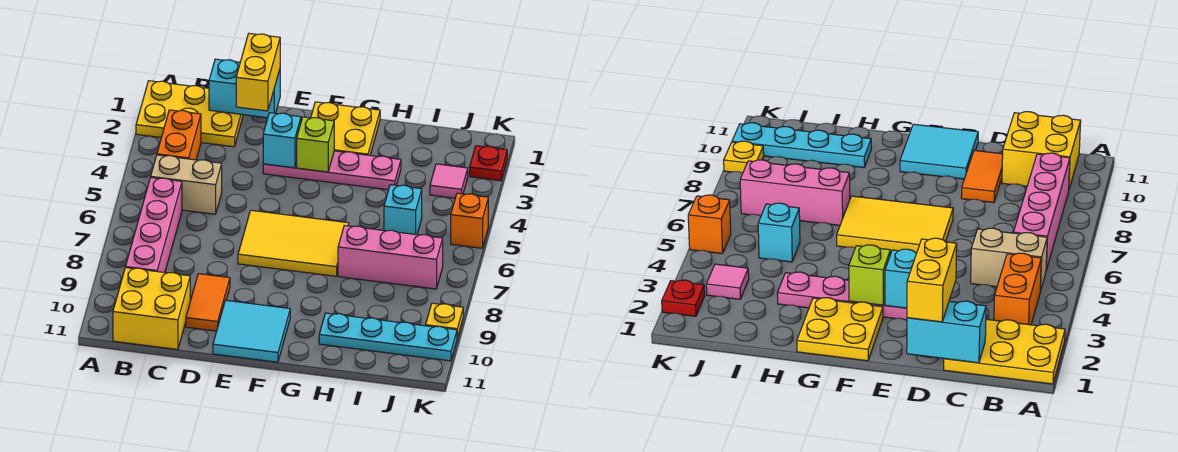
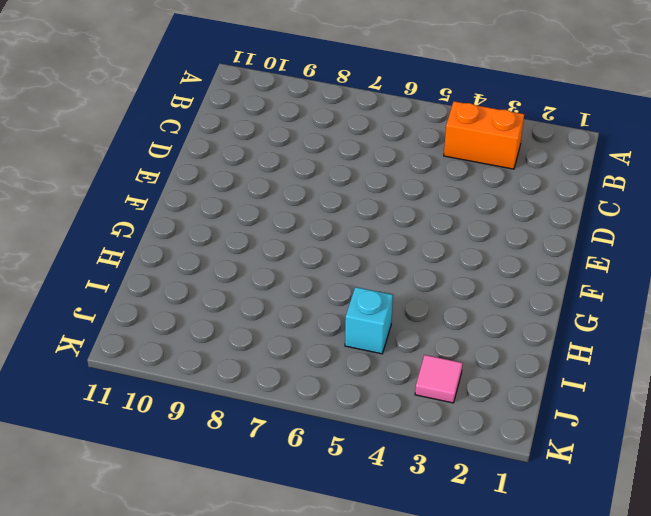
none -> yellow plate A1:C2 level 1
none -> tan brick B5:C5 level 1
none -> pink brick B6:B9 level 1

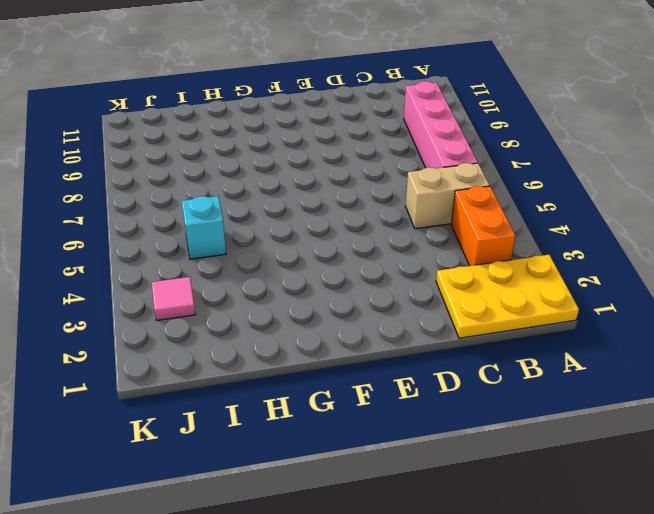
none -> yellow brick B10:C11 level 1
none -> orange tile D9:D10 level 1
none -> pink plate E3:H3 level 1

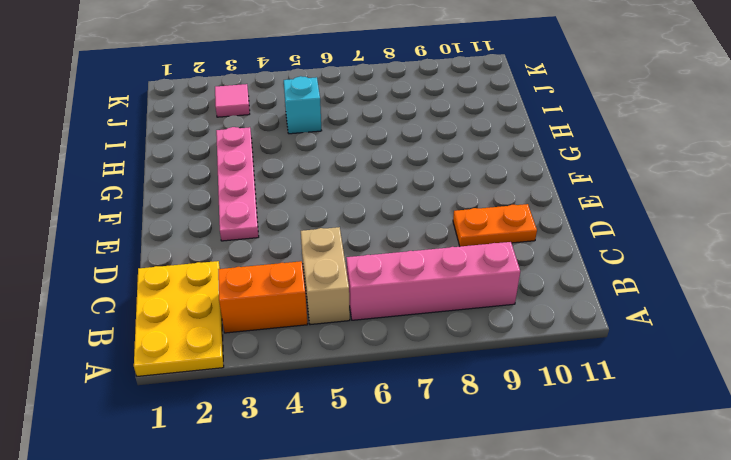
orange plate D9:D10 level 1 -> orange tile D9:D10 level 1
none -> yellow brick B10:C11 level 1
none -> yellow tile E6:G7 level 1
none -> cyan tile E10:F11 level 1

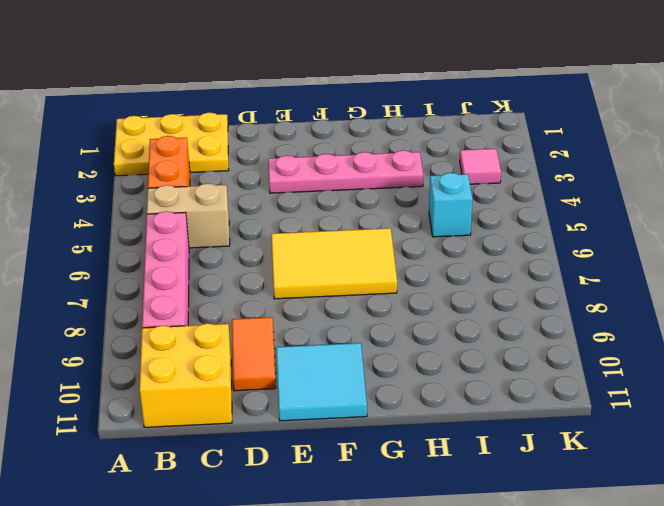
none -> yellow plate F1:G2 level 1
none -> pink brick H7:J7 level 1
none -> cyan plate H10:K10 level 1

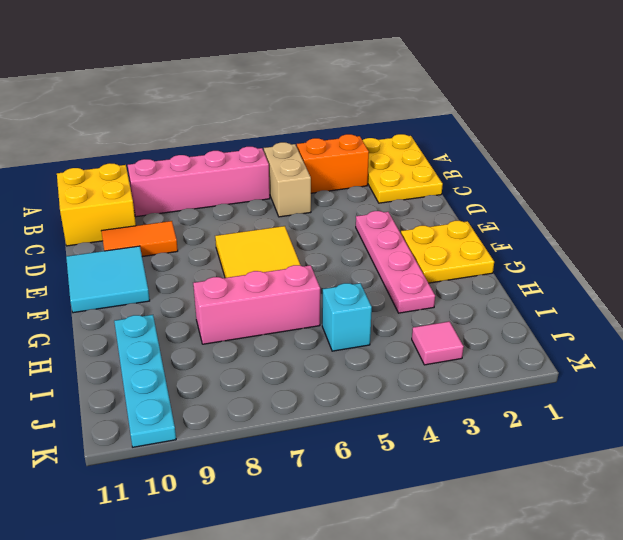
pink brick H6:H8 level 1 -> pink brick H7:J7 level 1
none -> red plate K2 level 1
none -> orange brick K5 level 1
none -> yellow plate K9 level 1

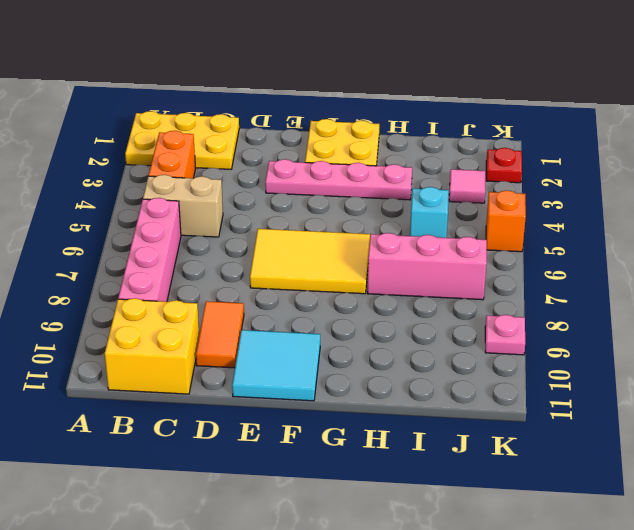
pink plate K9 level 1 -> yellow plate K9 level 1
none -> cyan plate H10:K10 level 1
none -> cyan brick C1:D1 level 2
none -> cyan brick E3 level 2

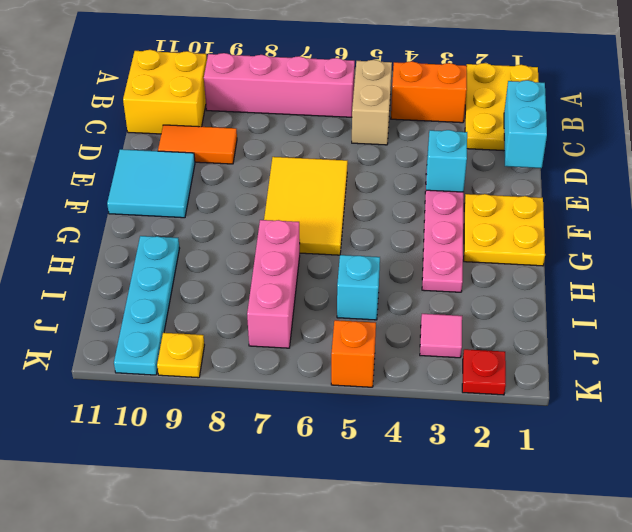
none -> lime brick F3 level 2
none -> yellow brick D1:D2 level 3

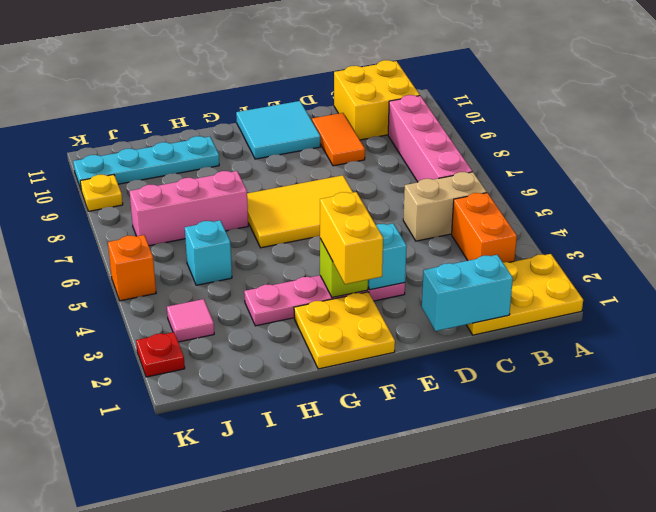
yellow brick F2:F3 level 3 -> yellow brick D1:D2 level 3

